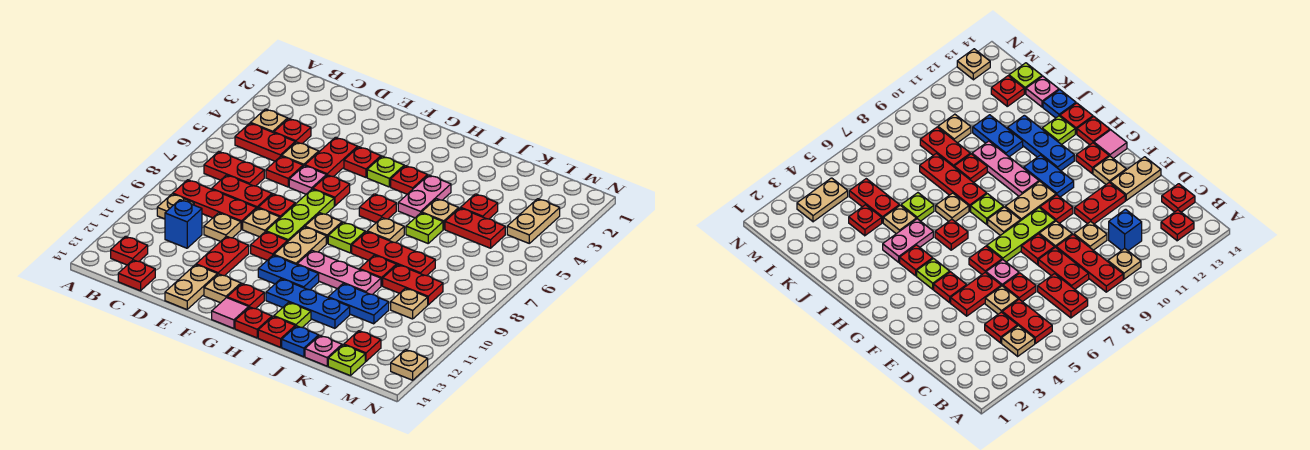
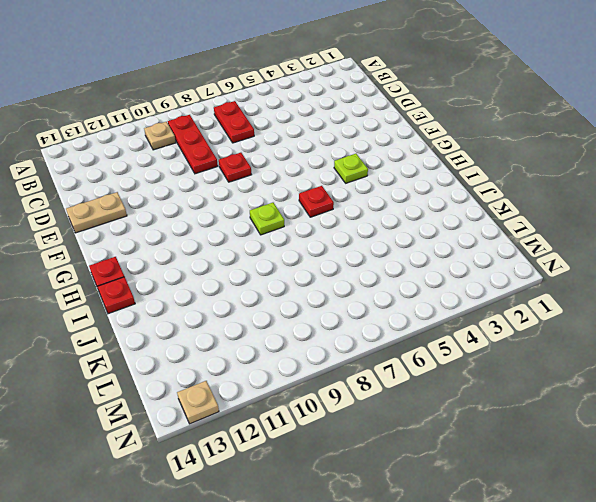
none -> tan plate B4 level 1
none -> red plate B5:C5 level 1
none -> red plate B13 level 1
none -> red plate C4 level 1

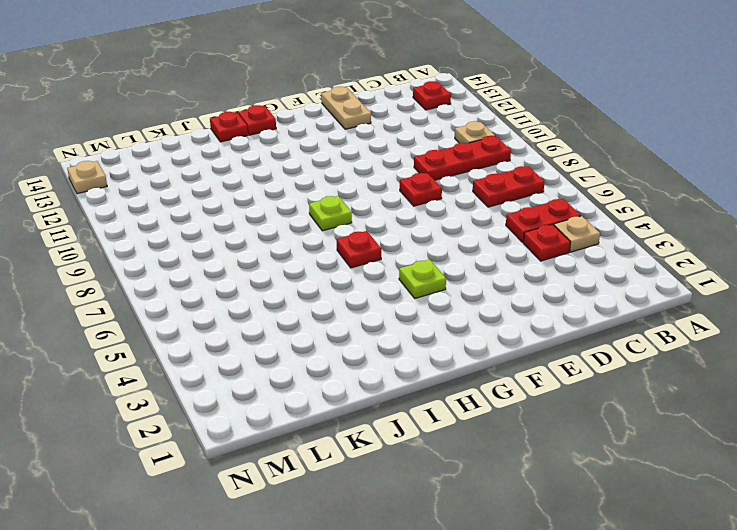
none -> red plate C8:D8 level 1
none -> blue brick C11 level 1
none -> red plate C14 level 1
none -> tan plate D5 level 1

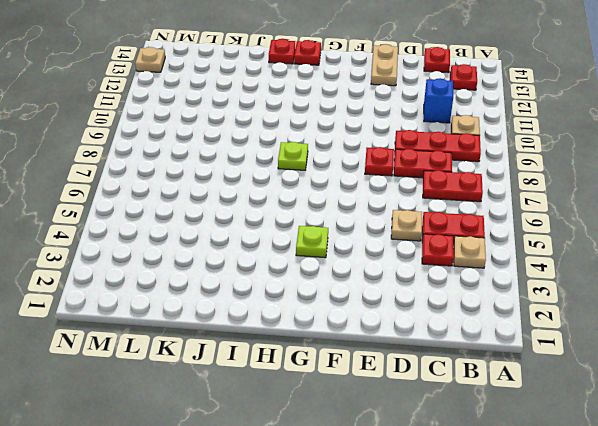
none -> red plate D6 level 1
none -> tan plate D10 level 1
none -> red plate E4:E5 level 1
none -> pink plate E6 level 1

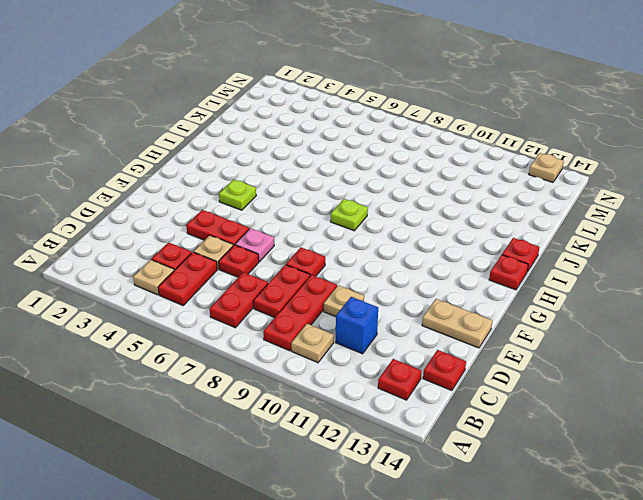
none -> tan plate E9 level 1
none -> red plate E11:E12 level 1
none -> red plate F4 level 1
none -> red plate F6 level 1

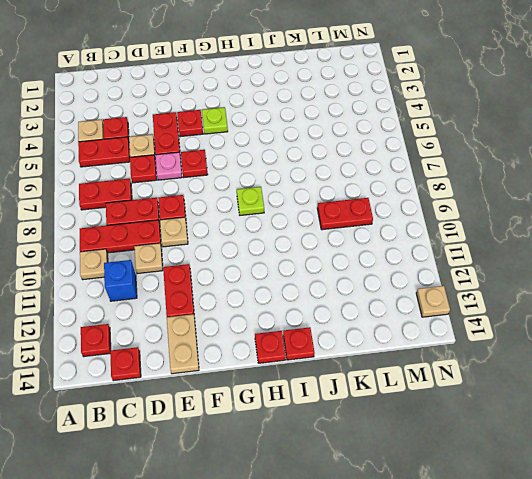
none -> lime plate F7:F9 level 1
none -> red plate F10 level 1
none -> tan plate F13 level 1
none -> tan plate G8 level 1

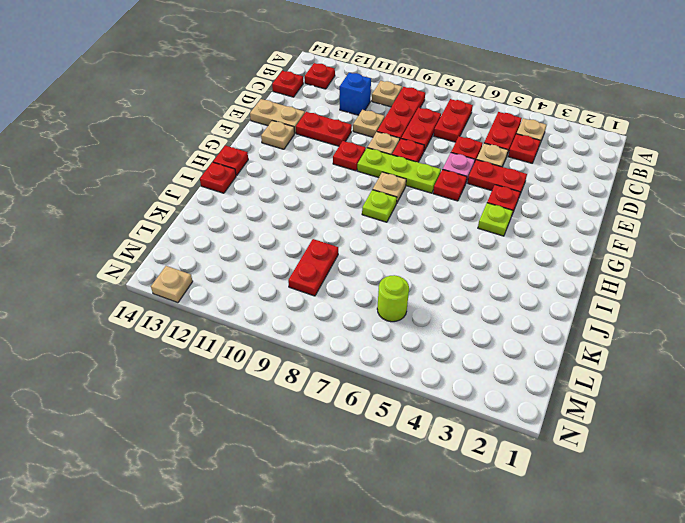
lime round brick L6 level 1 -> none
none -> tan plate G9:G10 level 1
none -> blue plate G11:H11 level 1
none -> red plate G13 level 1
none -> pink tile G14 level 1

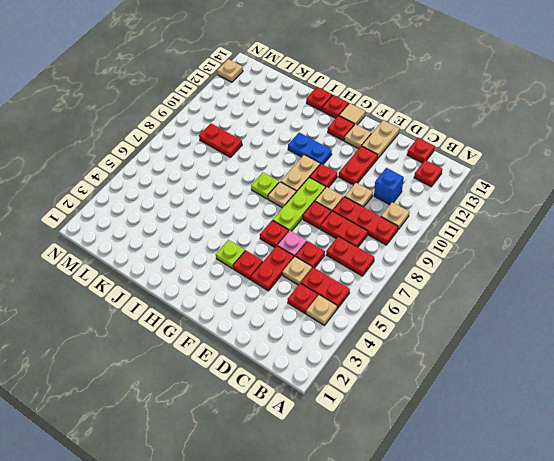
tan tile G14 level 1 -> pink tile G14 level 1
none -> red plate H4 level 1
none -> red plate H6 level 1
none -> pink plate H10:J10 level 1
none -> blue plate H12:J12 level 1

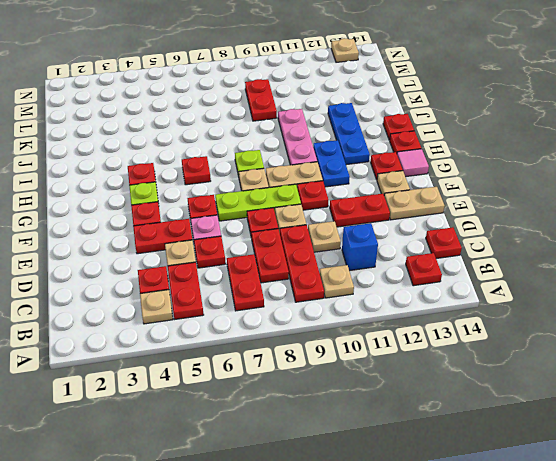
none -> pink plate I4:I5 level 1
none -> tan plate I7 level 1
none -> red plate I8:K8 level 1
none -> lime plate I13 level 1

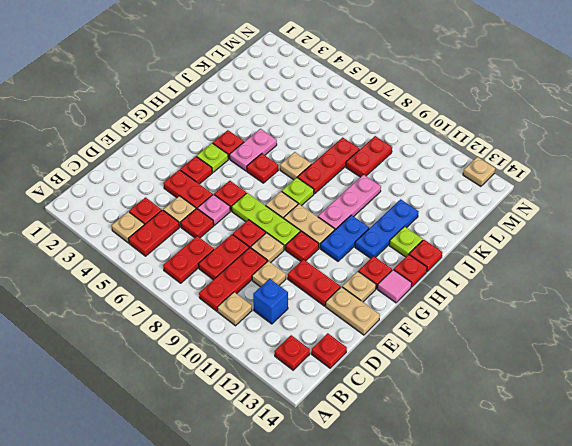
pink plate H5:I5 level 1 -> pink plate I4:I5 level 1
none -> tan plate J5 level 1
none -> lime plate J6 level 1
none -> red plate J9 level 1
none -> blue plate J11:K11 level 1

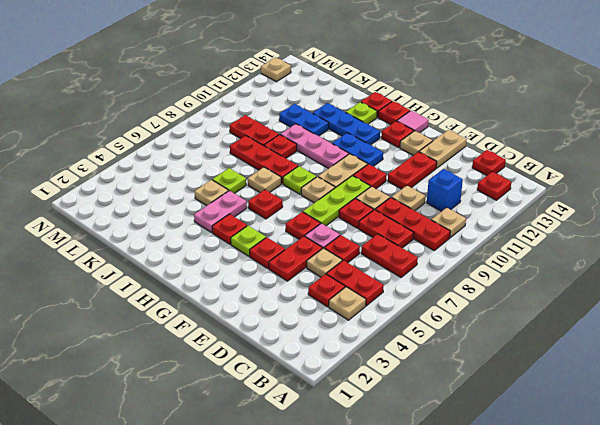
none -> blue plate J14 level 1
none -> red plate K4 level 1
none -> red plate K5:L5 level 1
none -> pink plate K14 level 1

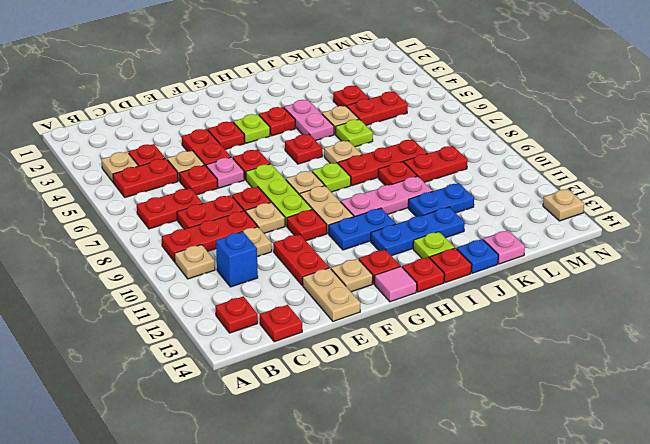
none -> tan plate L10 level 1
none -> red plate L13 level 1
none -> lime plate L14 level 1
none -> tan plate M3:M4 level 1

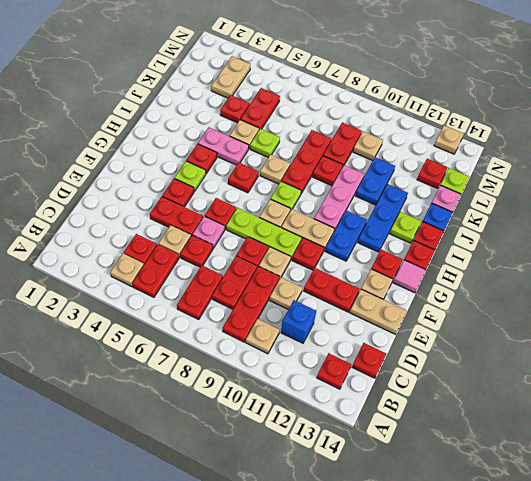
tan plate L3:M3 level 1 -> tan plate M3:M4 level 1

